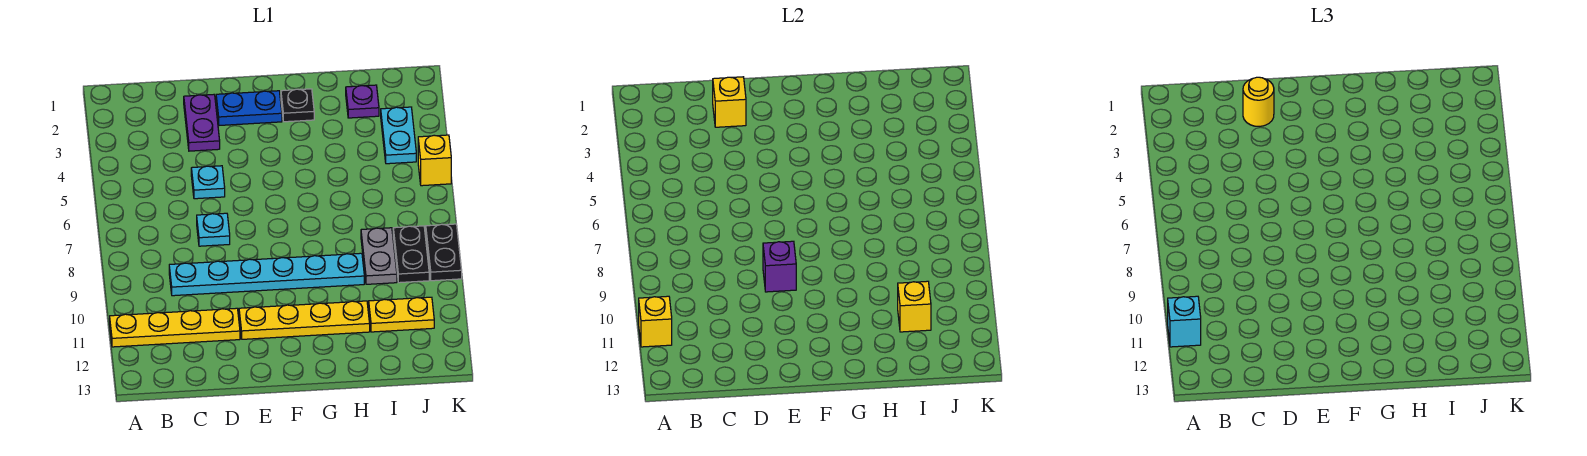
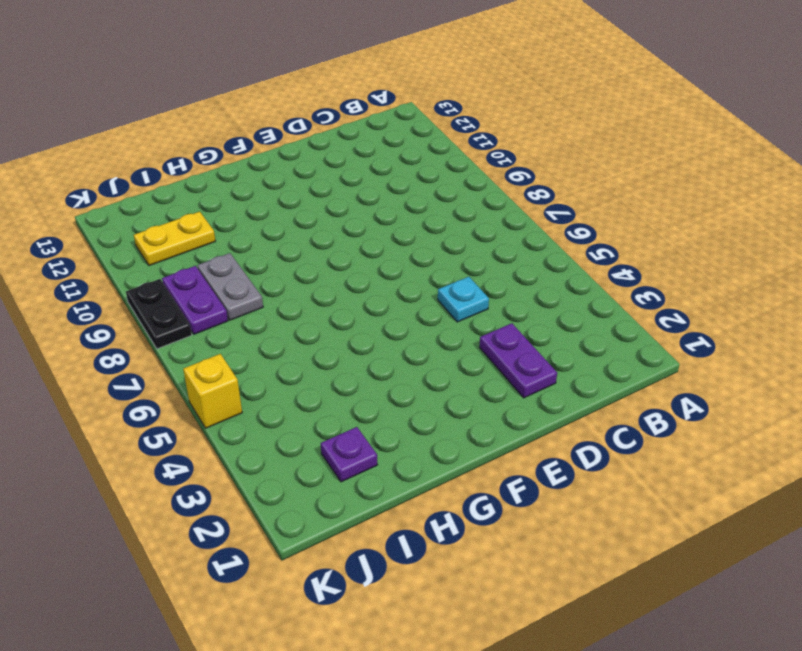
purple plate J8:J9 level 1 -> black plate J8:J9 level 1
none -> yellow plate A11:D11 level 1
none -> cyan plate C9:H9 level 1
none -> cyan plate D7 level 1

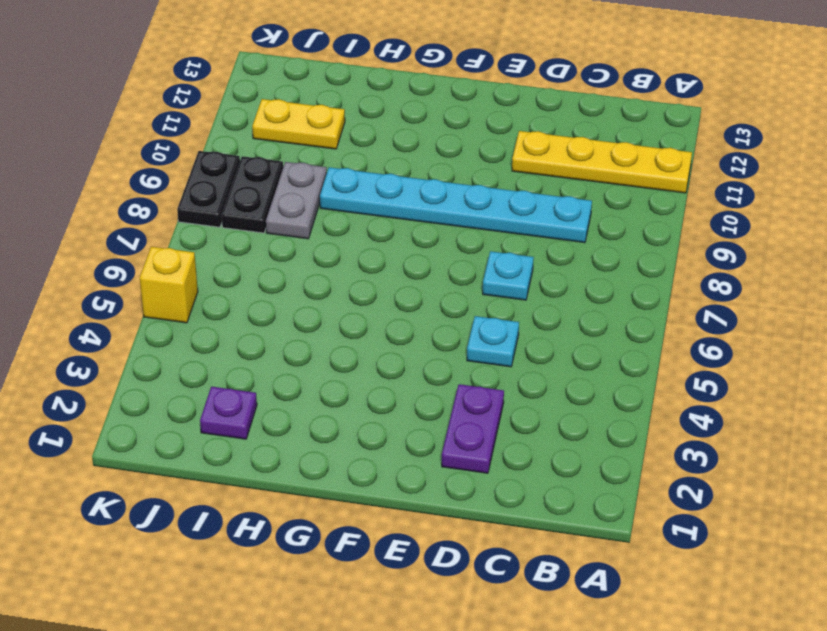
none -> blue plate E2:F2 level 1
none -> yellow plate E11:H11 level 1
none -> black plate G2 level 1

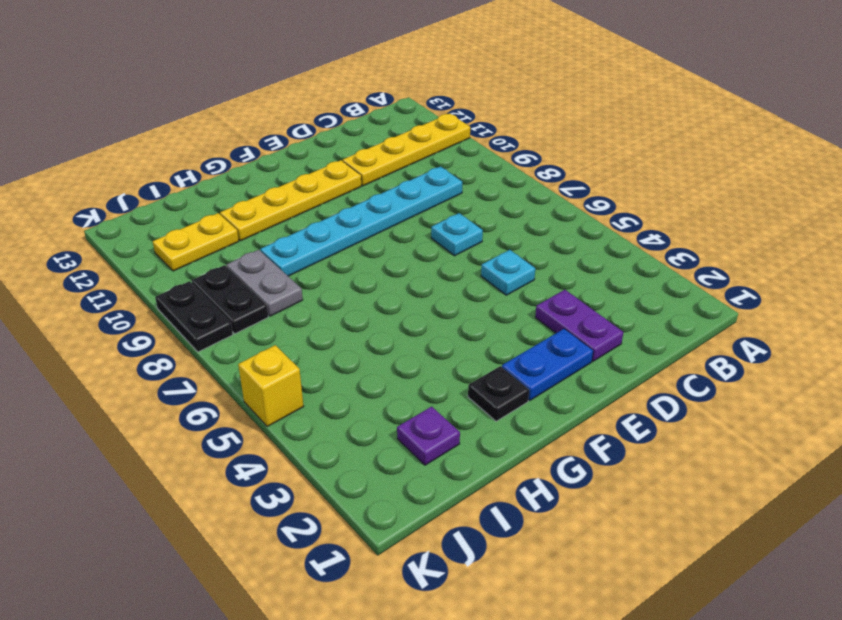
none -> cyan plate J3:J4 level 1
none -> yellow brick A11 level 2
none -> yellow brick D2 level 2

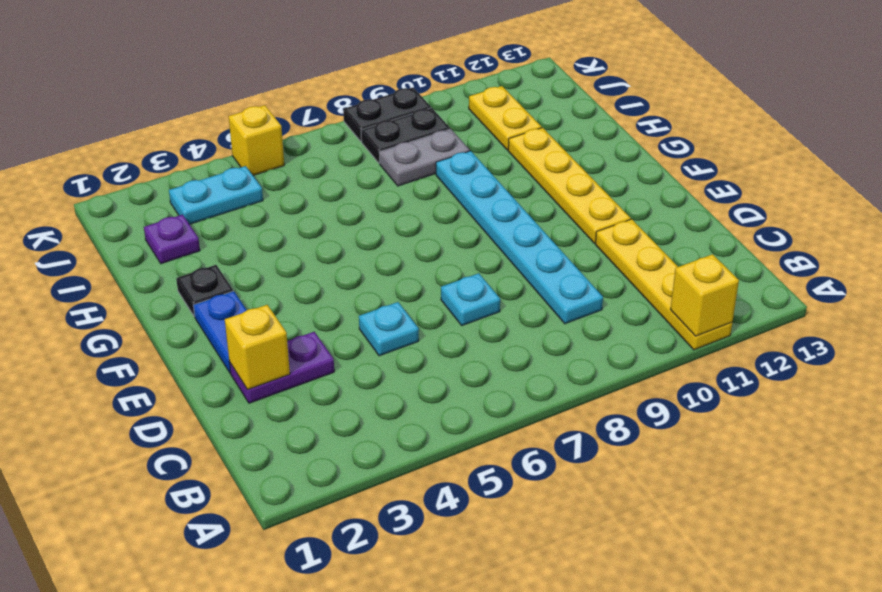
none -> purple brick E9 level 2
none -> yellow brick I11 level 2
none -> cyan brick A11 level 3

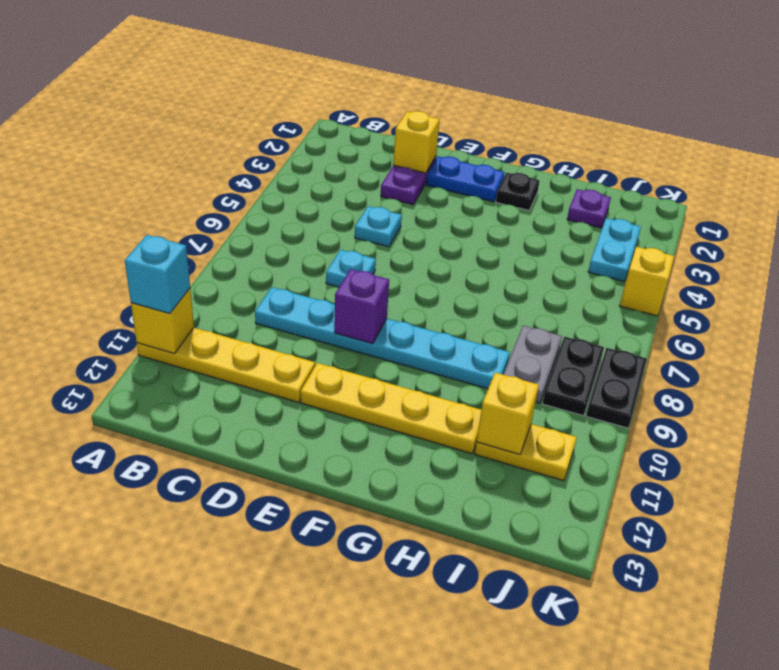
none -> yellow round brick D2 level 3

